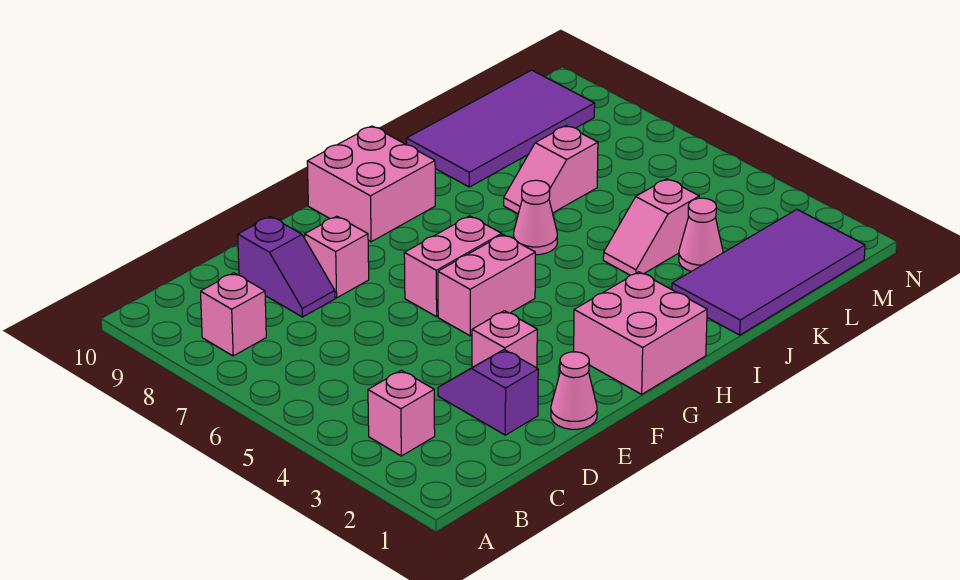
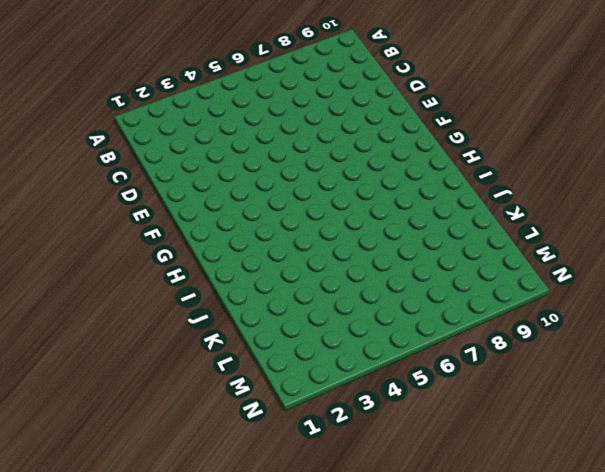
none -> pink brick B3 level 1
none -> pink brick B8 level 1
none -> purple slope D2:D3 level 1 top 2

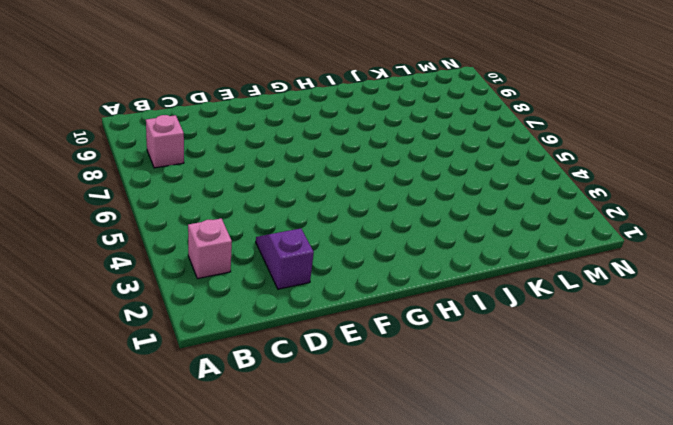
none -> purple slope D8:D9 level 1 top 9
none -> pink cone E1 level 1
none -> pink brick E3 level 1

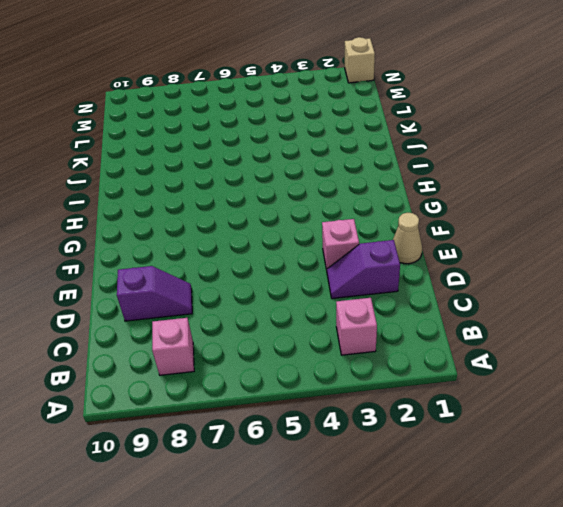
tan cone E1 level 1 -> pink cone E1 level 1
tan brick N1 level 1 -> none
none -> pink brick E8 level 1
none -> pink brick F5:G5 level 1
none -> pink brick F6:G6 level 1

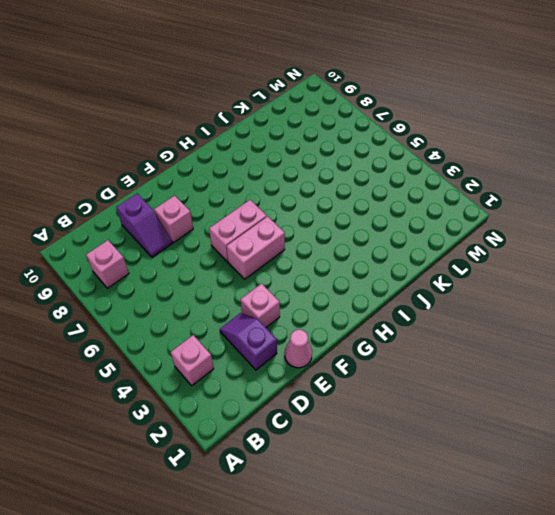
none -> pink brick G1:H2 level 1
none -> pink brick G9:H10 level 1
none -> pink cone I6 level 1

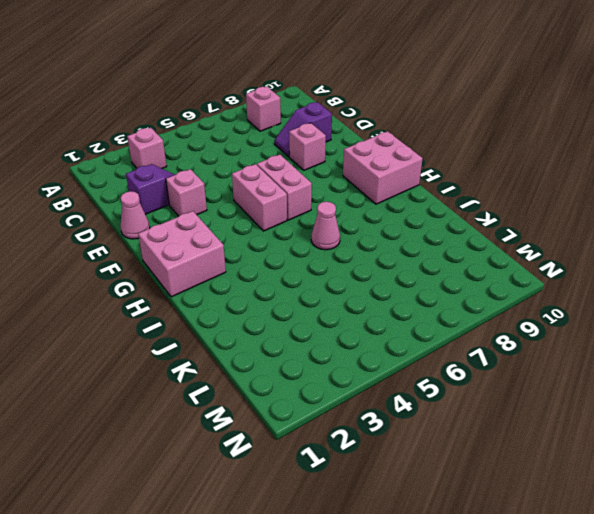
none -> purple tile J1:M2 level 1
none -> pink slope J4:K4 level 1 top K
none -> pink slope J7:K7 level 1 top K

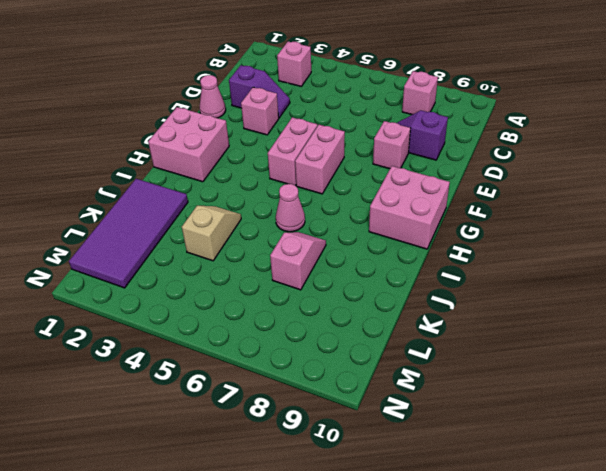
tan slope J4:K4 level 1 top K -> pink slope J4:K4 level 1 top K
none -> purple tile J9:M10 level 1
none -> pink cone K3 level 1

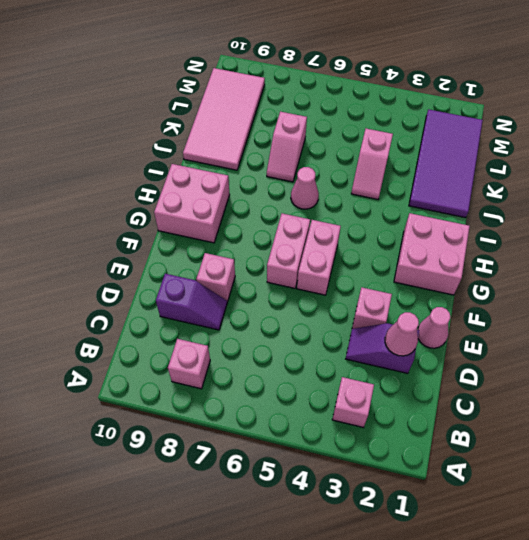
pink cone D2 level 2 -> pink cone K3 level 1
pink tile J9:M10 level 1 -> purple tile J9:M10 level 1

